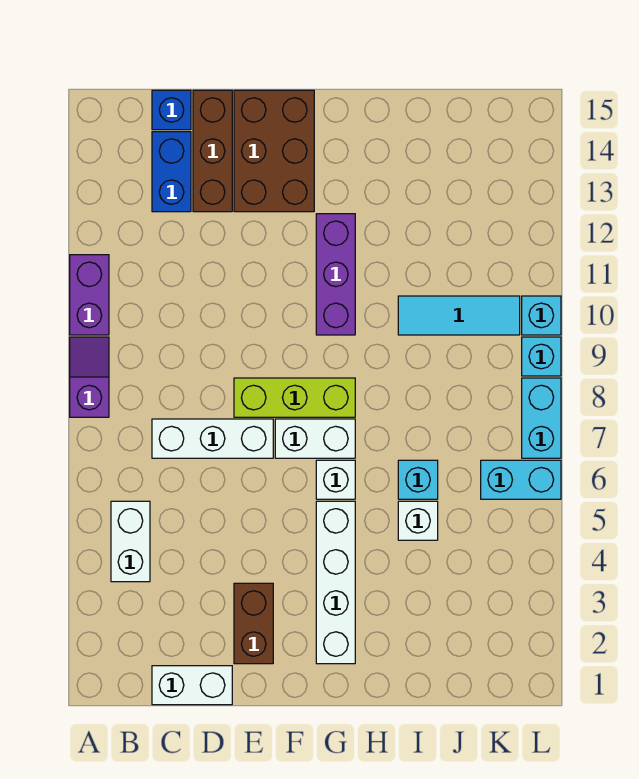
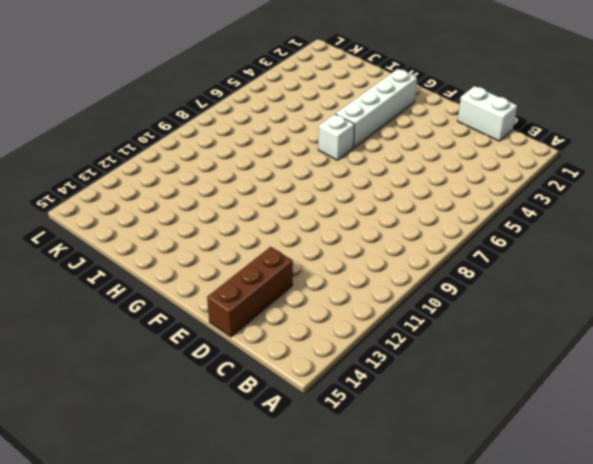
none -> purple slope A8:A9 level 1 top 8
none -> purple brick A10:A11 level 1
none -> white brick B4:B5 level 1

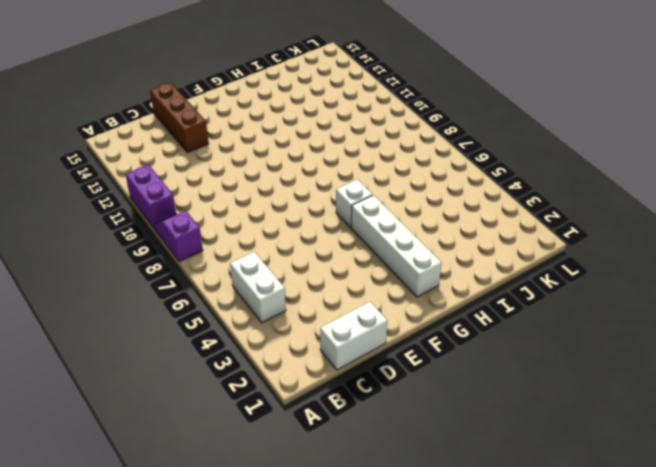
none -> white brick C7:E7 level 1
none -> blue brick C13:C14 level 1
none -> blue brick C15 level 1

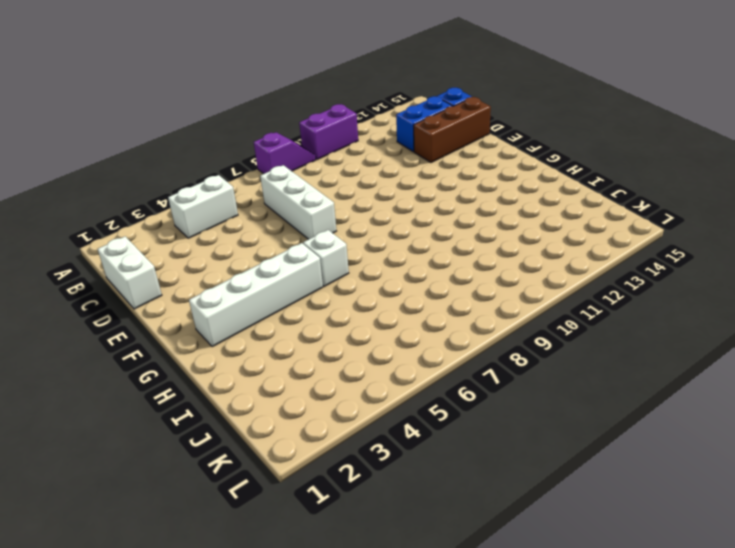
none -> brown brick E2:E3 level 1
none -> lime brick E8:G8 level 1
none -> brown brick E13:F15 level 1

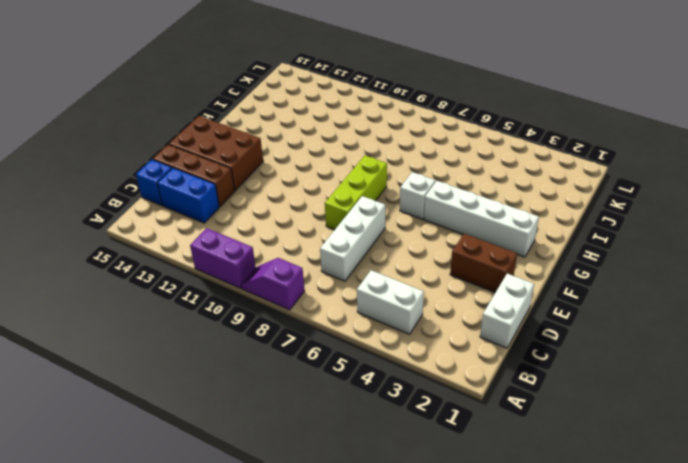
none -> white brick F7:G7 level 1
none -> purple brick G10:G12 level 1
none -> white brick I5 level 1

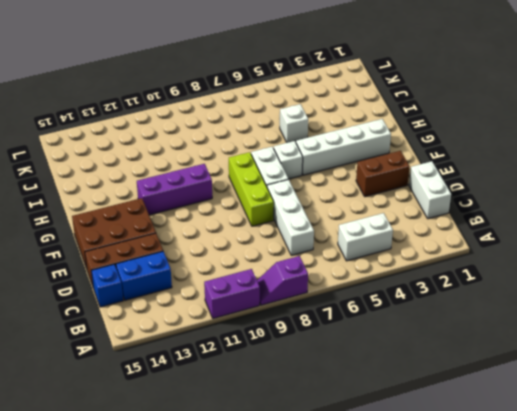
none -> cyan brick I6 level 1
none -> cyan tile I10:K10 level 1
none -> cyan brick K6:L6 level 1

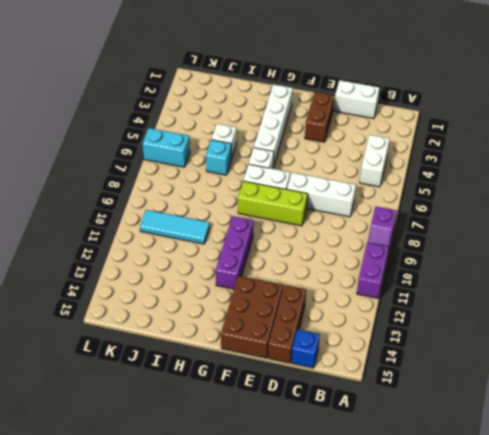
none -> blue brick C13:C14 level 1
none -> cyan brick L7:L8 level 1
none -> cyan brick L9 level 1

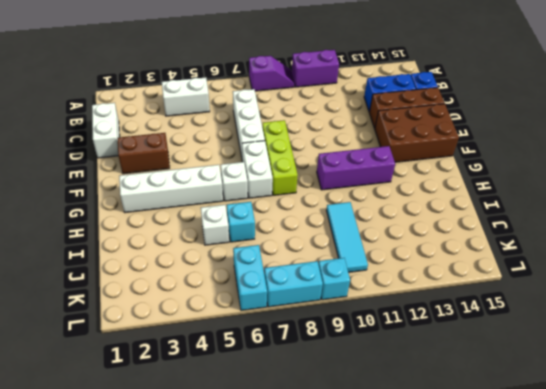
none -> cyan brick L10 level 1

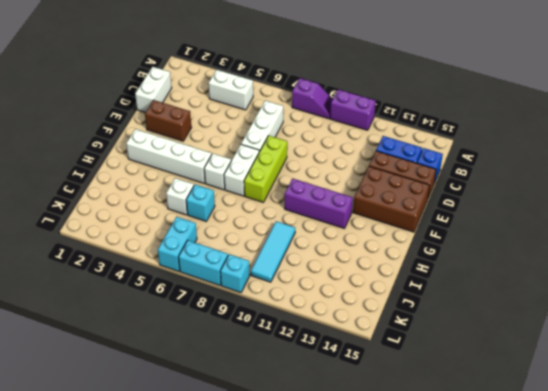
none -> cyan brick L10 level 1

